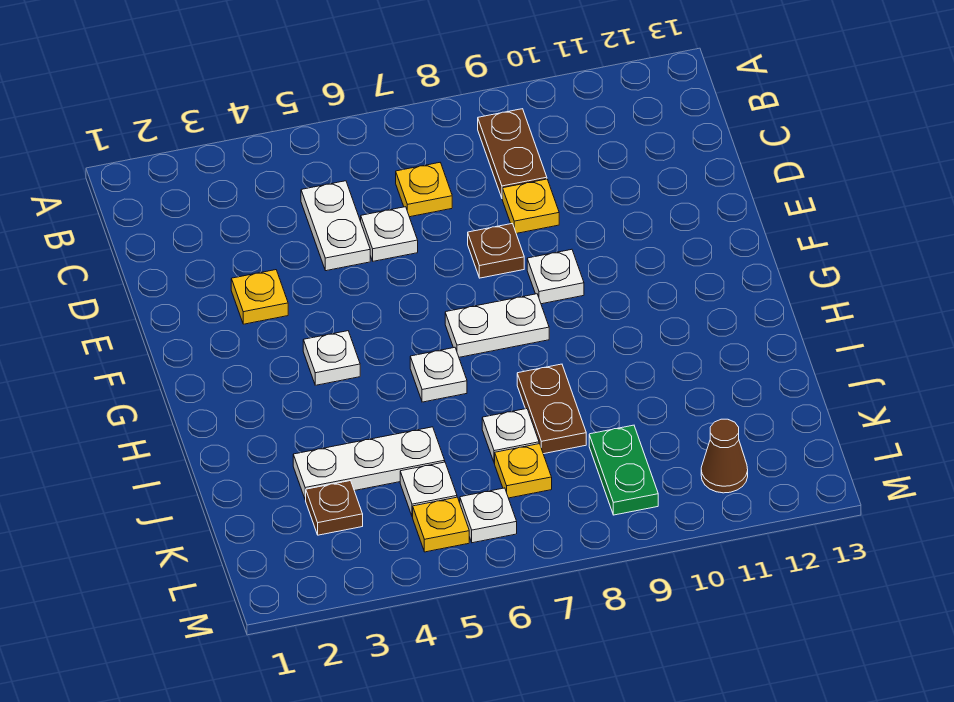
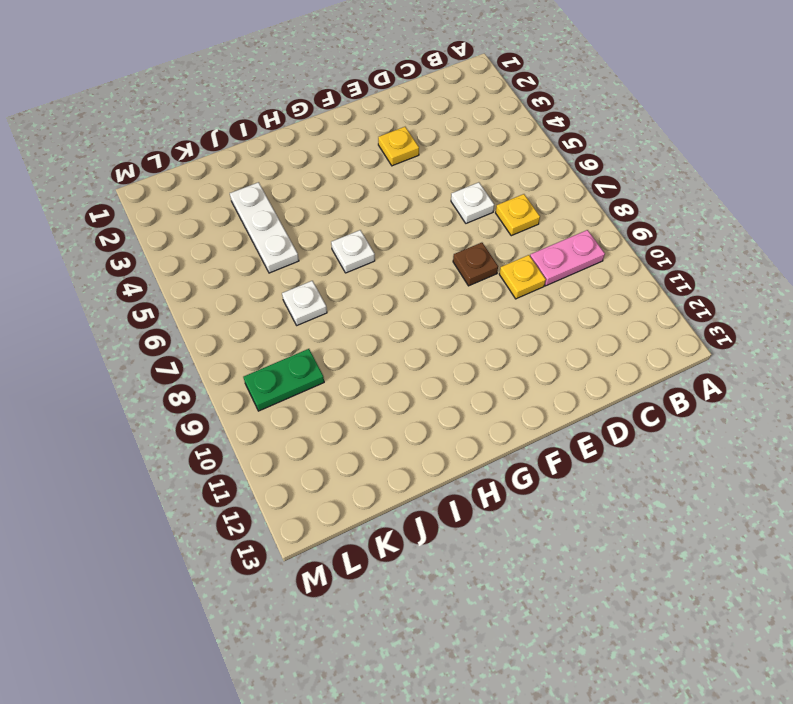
pink plate B9:C9 level 1 -> brown plate B9:C9 level 1
none -> white plate C5:D5 level 1
none -> white plate F9 level 1
none -> white plate G4 level 1

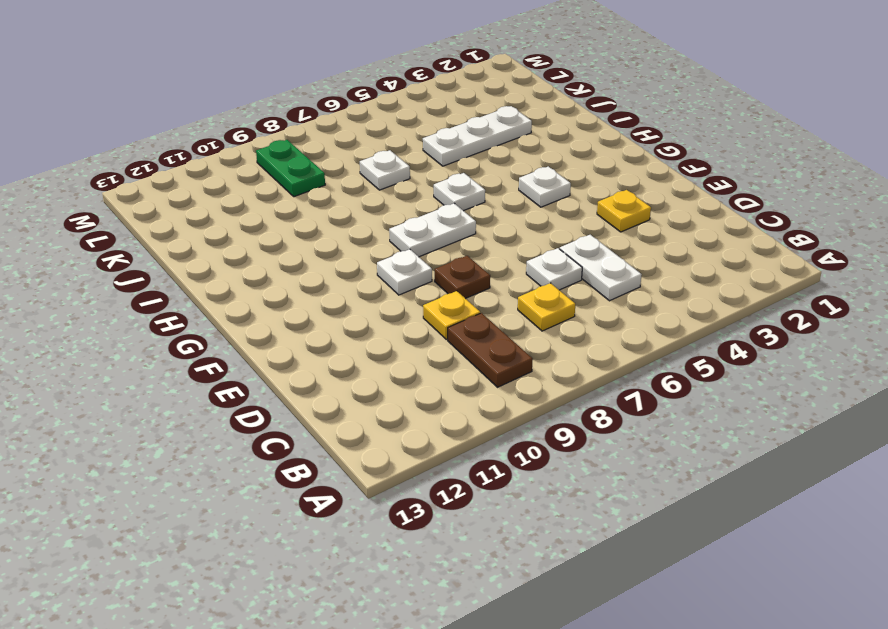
none -> brown plate I8:J8 level 1
none -> brown plate K3 level 1
none -> white plate K5 level 1

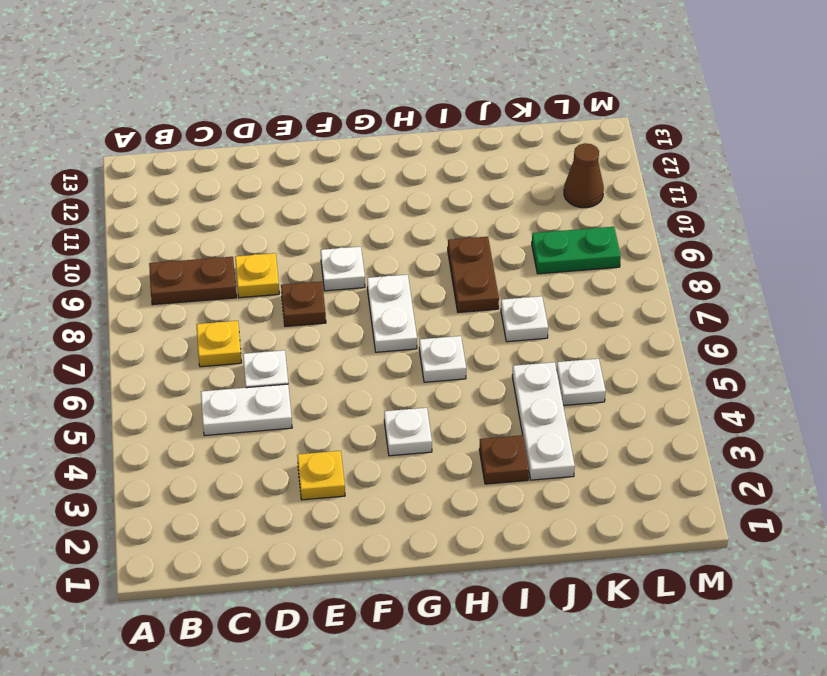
brown plate I3 level 1 -> brown plate K3 level 1
brown plate I8:I9 level 1 -> brown plate I8:J8 level 1
none -> yellow plate K7 level 1
none -> yellow plate L5 level 1
none -> white plate L6 level 1

